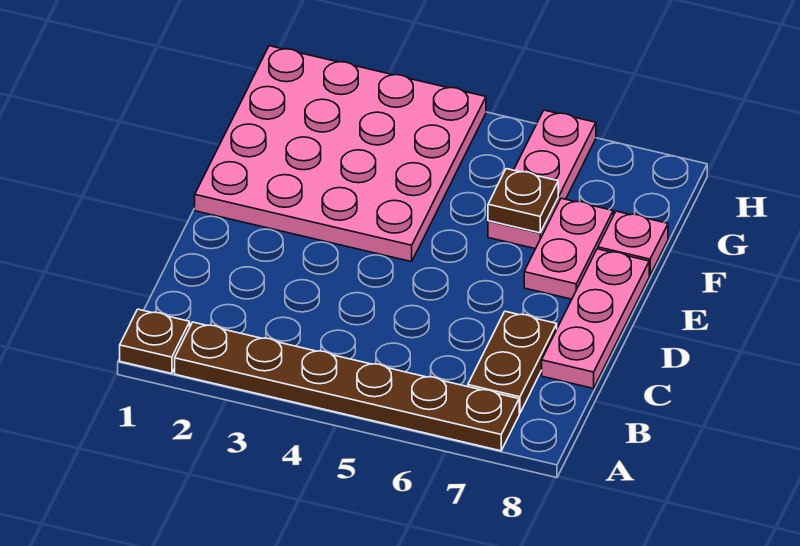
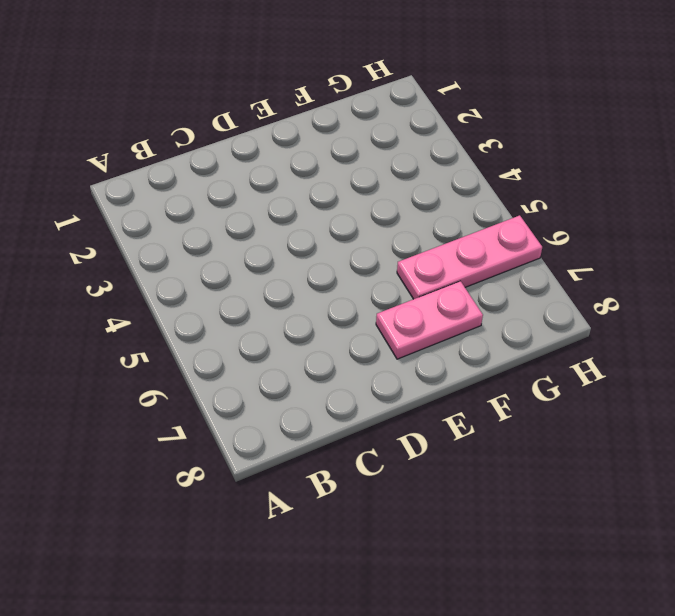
none -> brown plate A1 level 1
none -> brown plate A2:A7 level 1

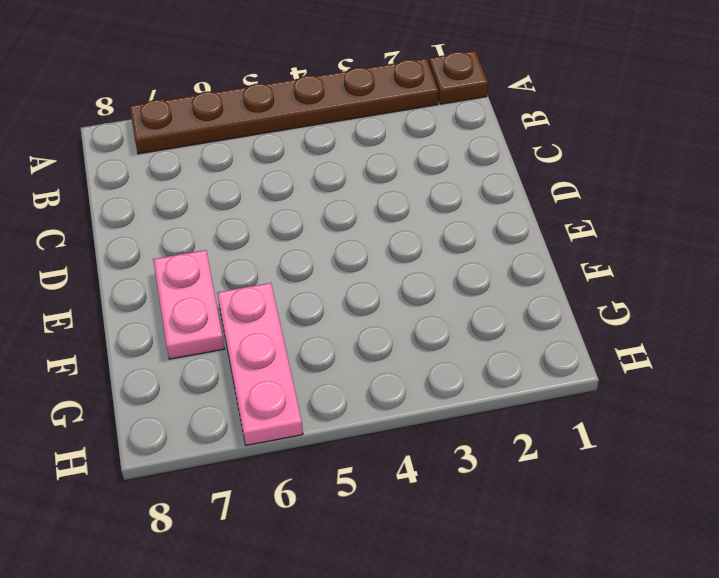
none -> brown plate B7:C7 level 1
none -> pink plate C8:E8 level 1

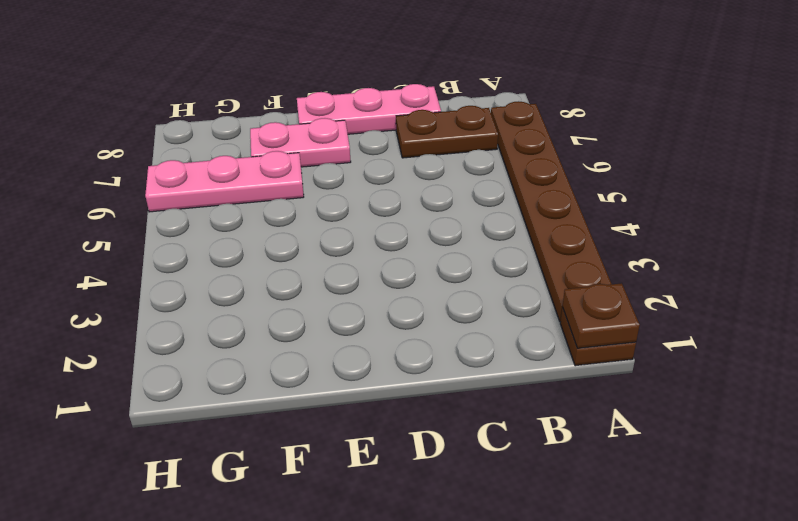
brown plate A1 level 2 -> brown plate F6 level 2
none -> pink plate E1:H4 level 1
none -> pink plate F8 level 1

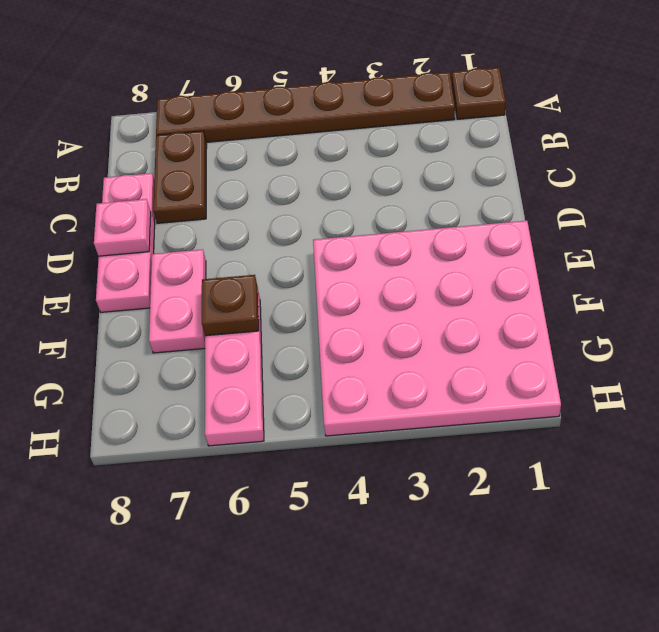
pink plate D8 level 2 -> pink plate F8 level 1

